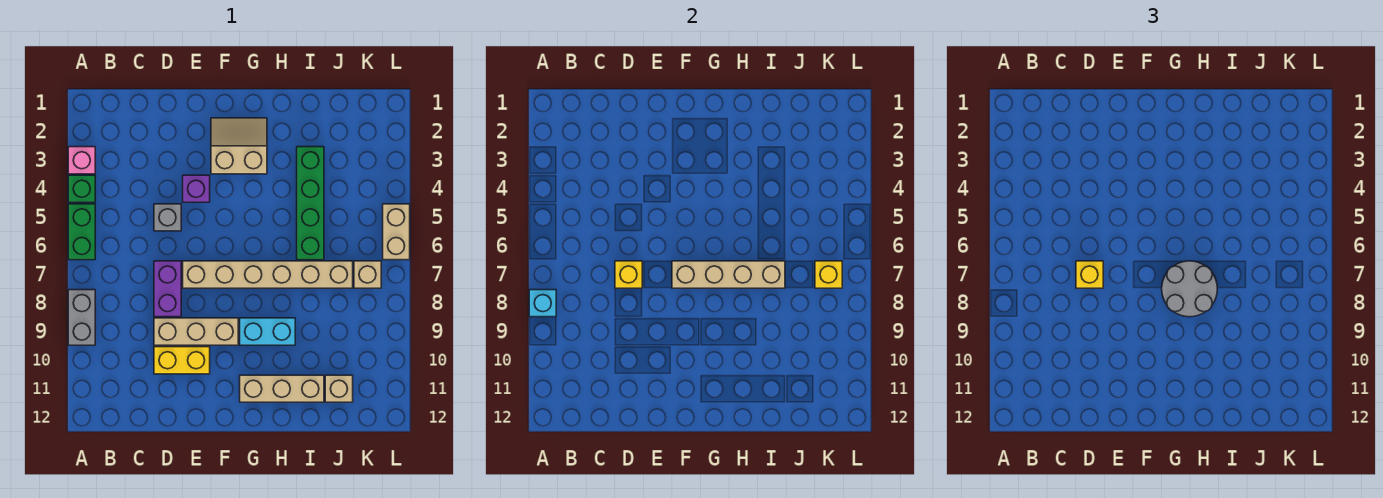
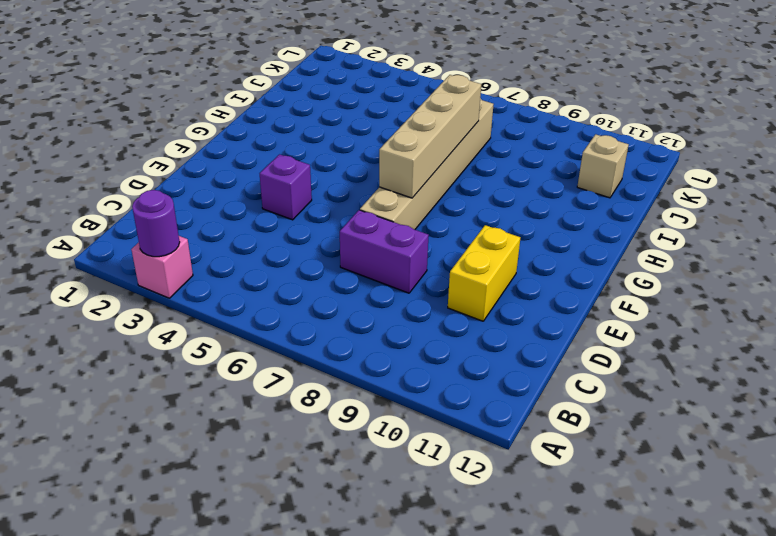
purple round brick A3 level 2 -> none
none -> green brick A4 level 1
none -> green brick A5:A6 level 1
none -> grey brick A8:A9 level 1

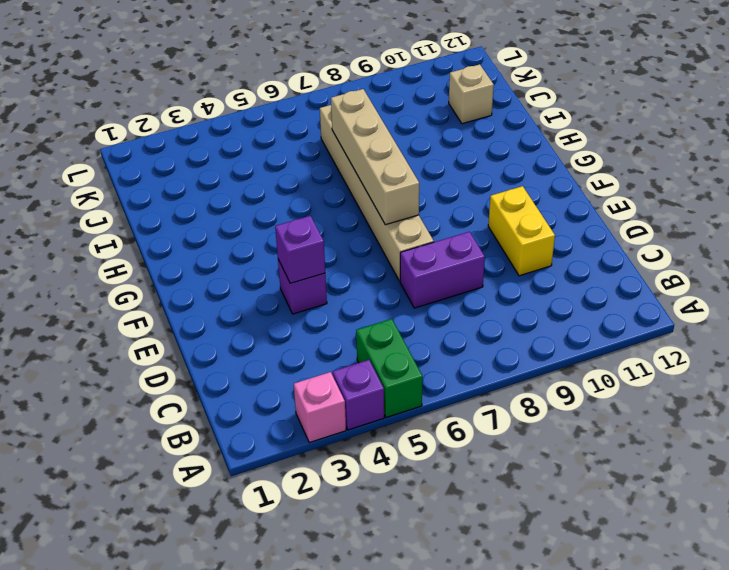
purple brick A4 level 1 -> green brick A4 level 1
green brick A5:B5 level 1 -> green brick A5:A6 level 1
purple brick E4 level 2 -> none
none -> grey brick A8:A9 level 1
none -> grey brick D5 level 1
none -> tan brick D9:F9 level 1

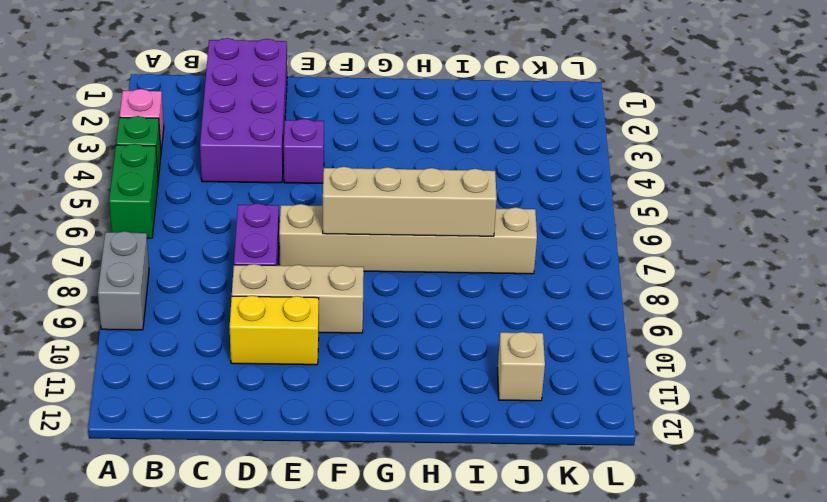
purple brick C1:D4 level 1 -> none
none -> grey brick D5 level 1
none -> tan slope F2:G3 level 1 top 3
none -> cyan brick G9:H9 level 1

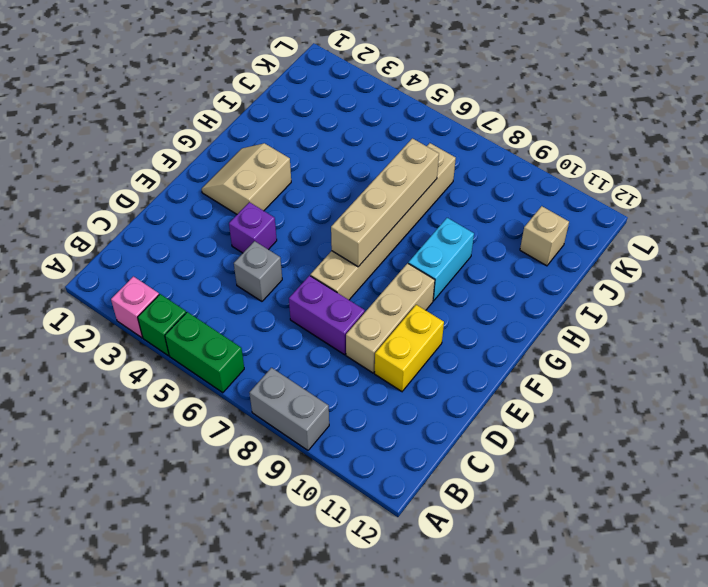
none -> tan brick G11:I11 level 1
none -> green brick I3:I6 level 1
none -> tan brick K7 level 1

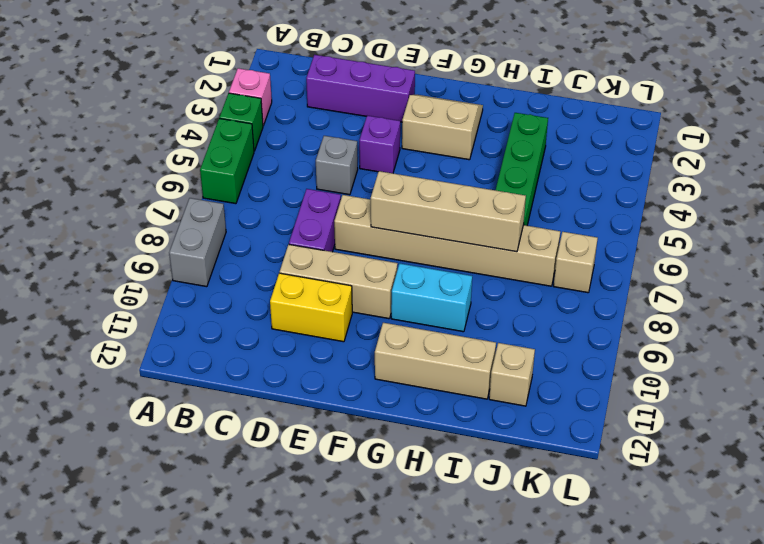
purple brick C2:E2 level 1 -> none
none -> tan brick L5:L6 level 1
none -> cyan brick A8 level 2
none -> yellow brick D7 level 2

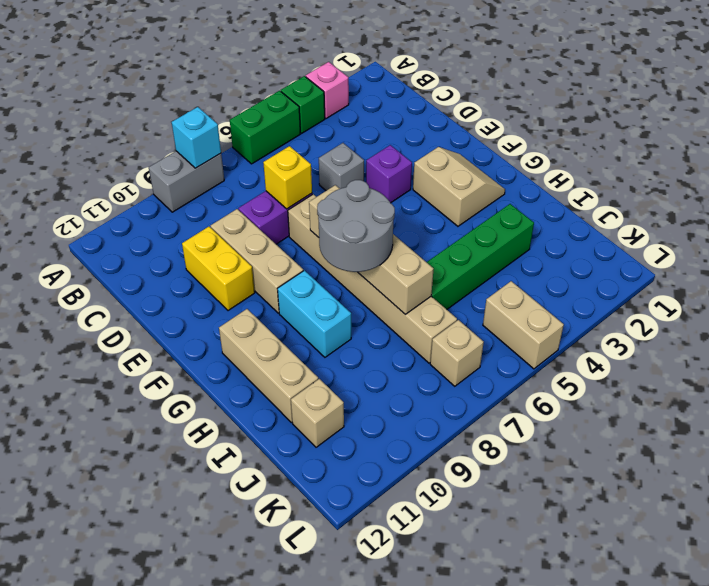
tan brick K5:L5 level 1 -> tan brick L5:L6 level 1
none -> yellow brick K7 level 2
none -> yellow brick D7 level 3

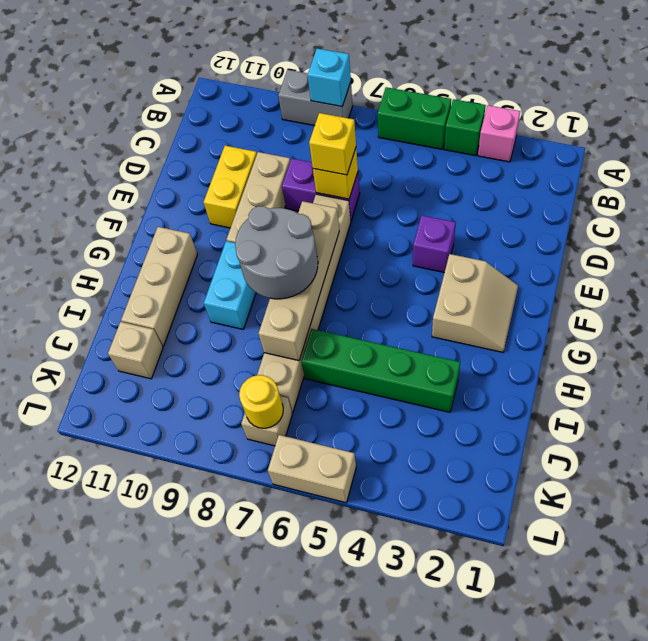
yellow round brick K7 level 2 -> yellow brick K7 level 2
none -> grey brick D5 level 1

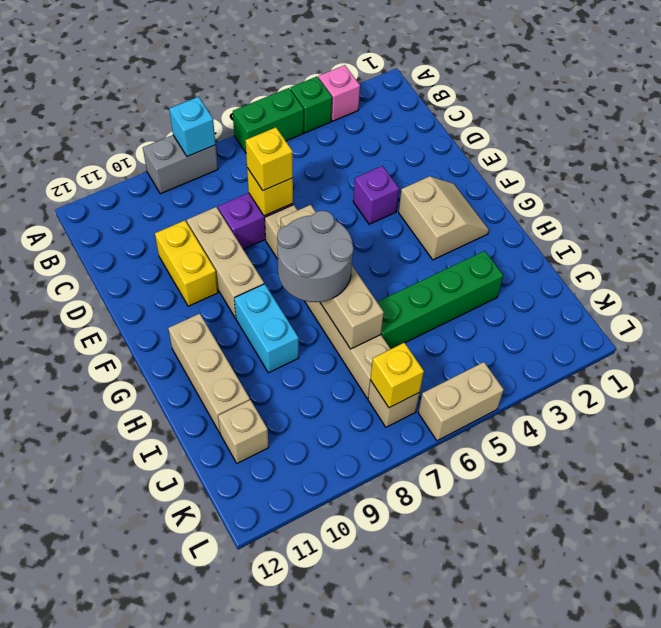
none -> grey brick D5 level 1

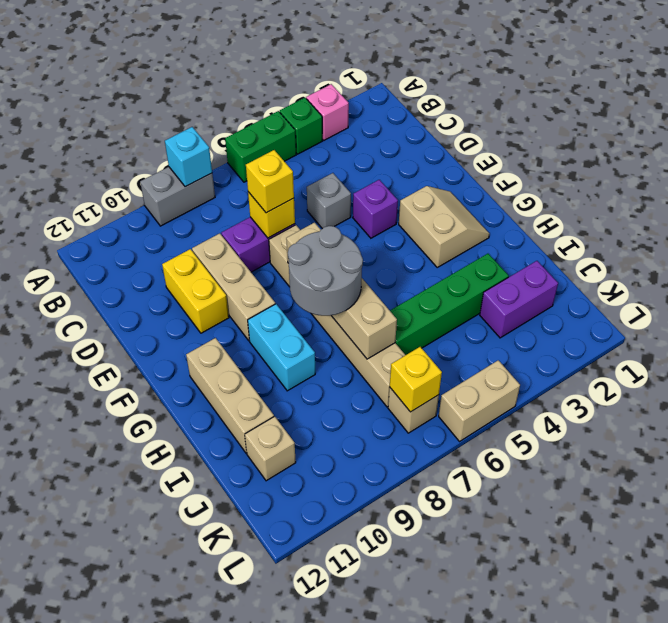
purple brick J2:J3 level 1 -> none

